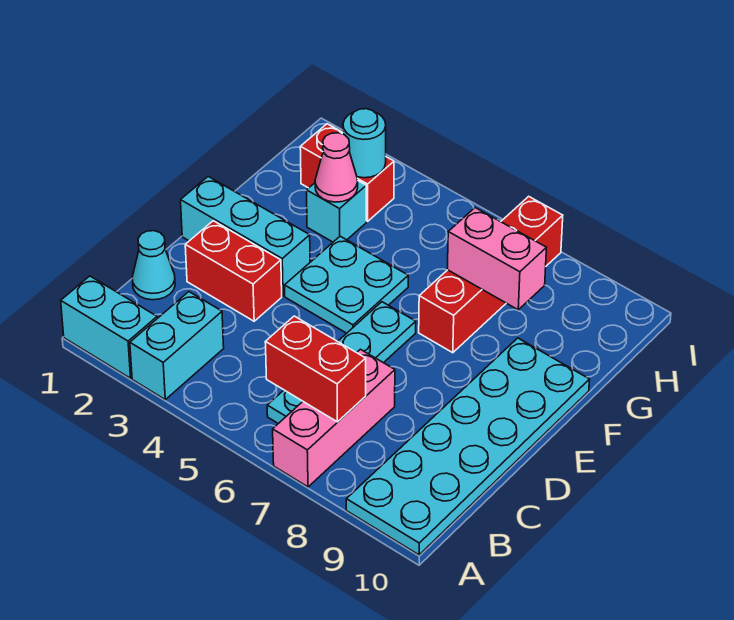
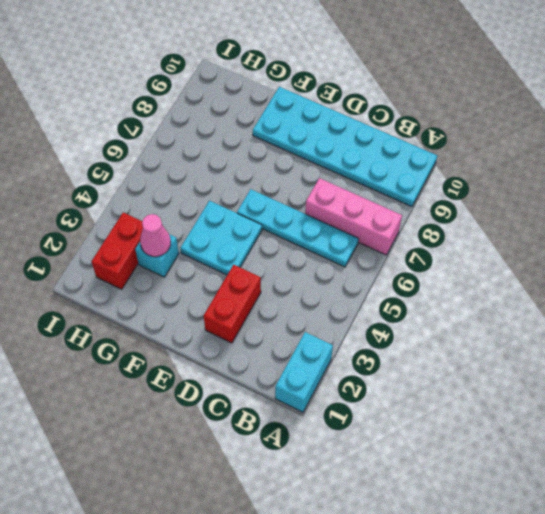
none -> cyan brick A3:B3 level 1
none -> cyan cone C1 level 1
none -> cyan brick E1:E3 level 1

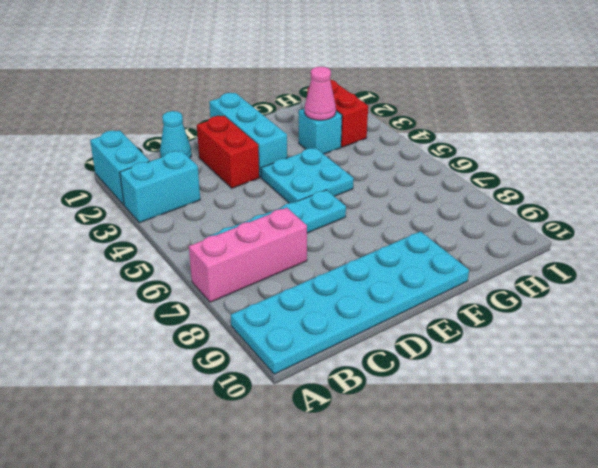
none -> red brick F7:I7 level 1
none -> red brick B6:B7 level 2
none -> pink brick G7:G8 level 2

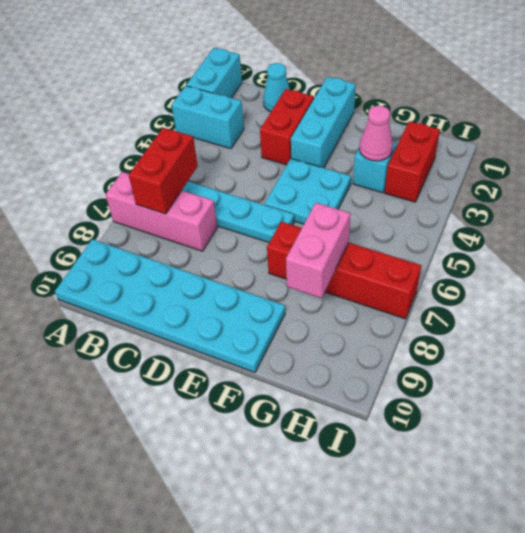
none -> cyan round brick H3 level 2

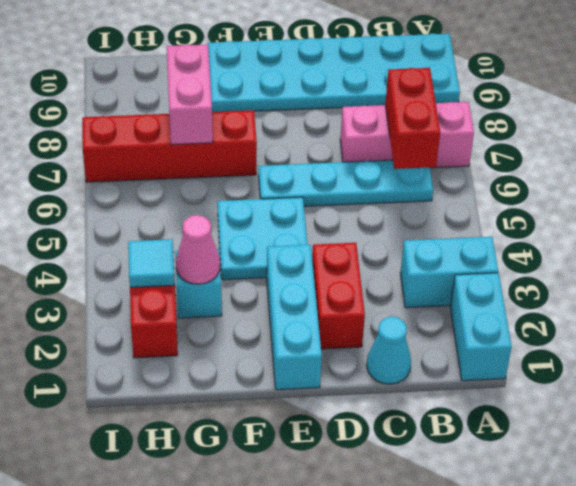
cyan tile H3 level 2 -> cyan round brick H3 level 2

